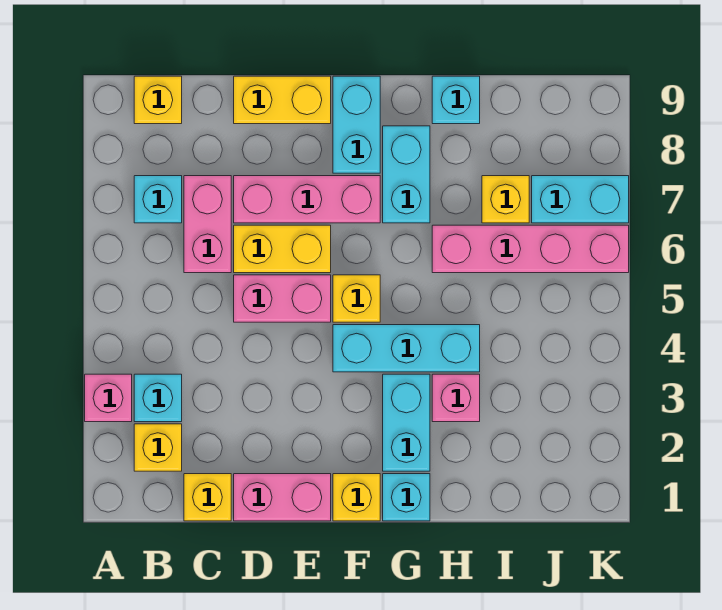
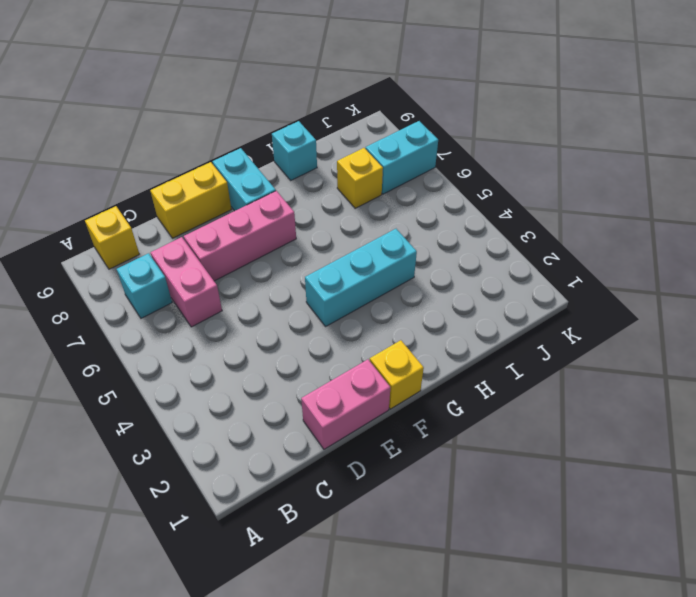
none -> pink brick A3 level 1
none -> yellow brick B2 level 1
none -> cyan brick B3 level 1

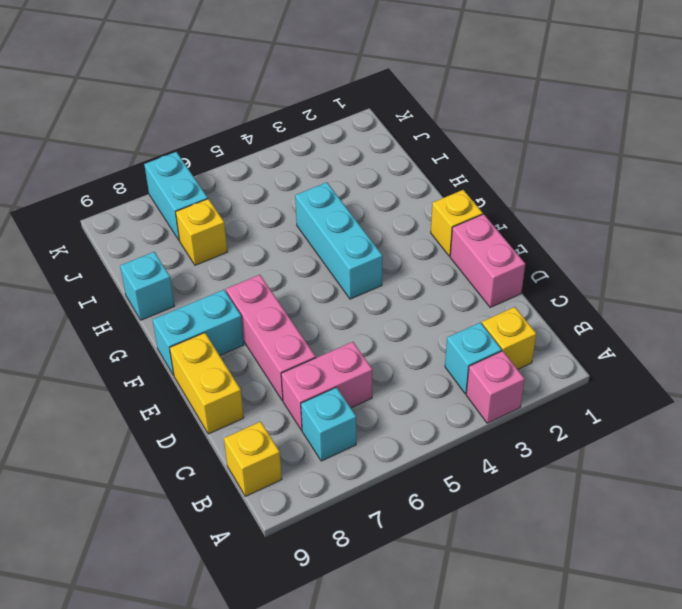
none -> yellow brick C1 level 1
none -> pink brick D5:E5 level 1
none -> yellow brick D6:E6 level 1

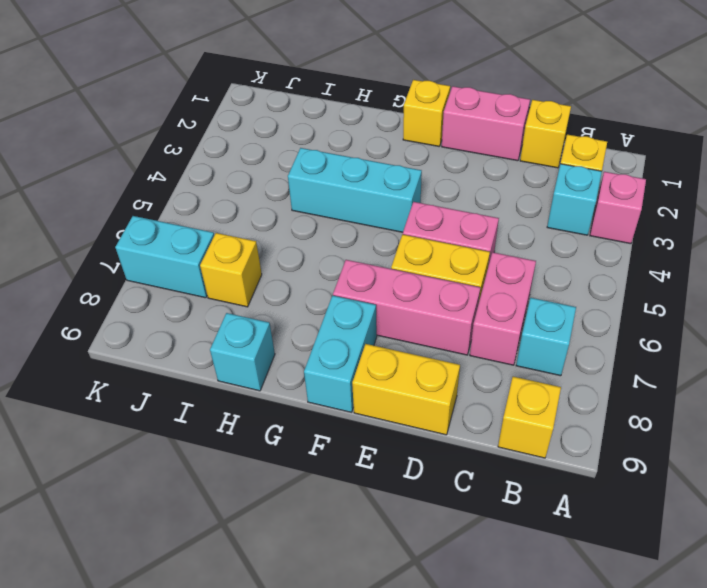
none -> yellow brick F5 level 1
none -> cyan brick G1 level 1
none -> cyan brick G2:G3 level 1

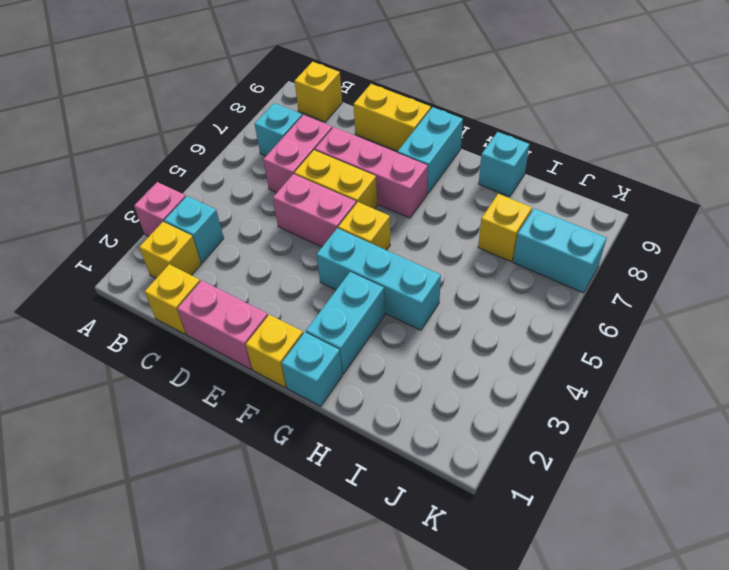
none -> cyan brick G7:G8 level 1
none -> pink brick H3 level 1
none -> pink brick H6:K6 level 1

